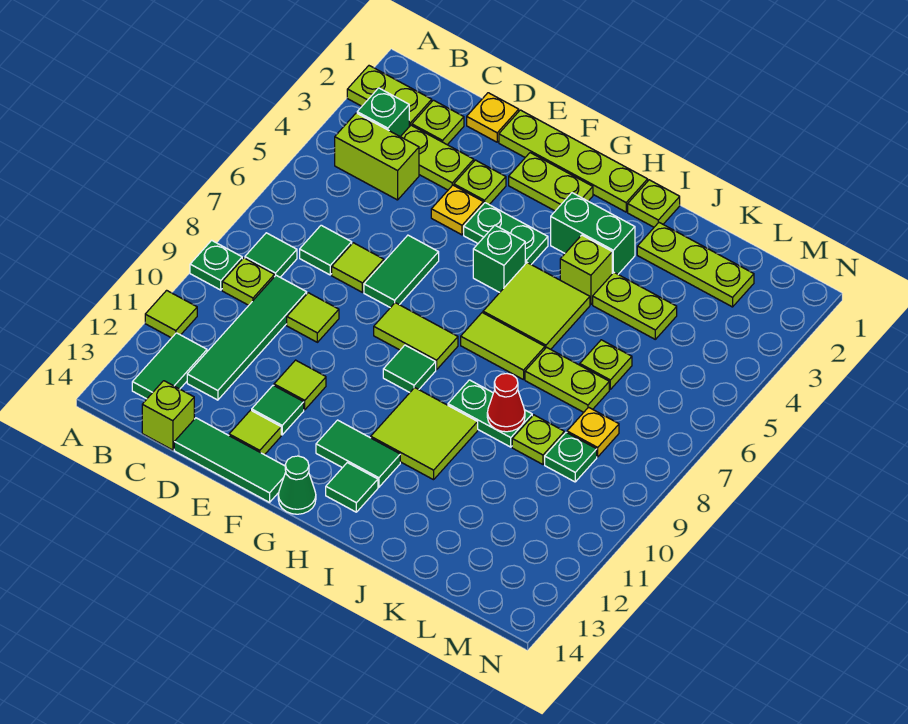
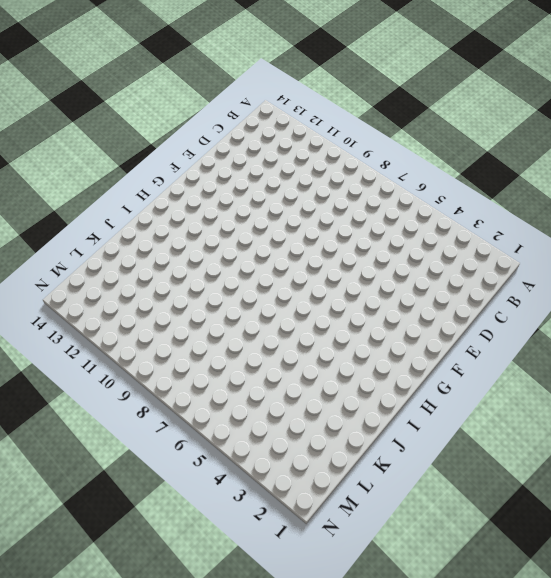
none -> lime plate A2:B2 level 1
none -> green plate A9 level 1
none -> lime tile A11 level 1
none -> green brick B3 level 1

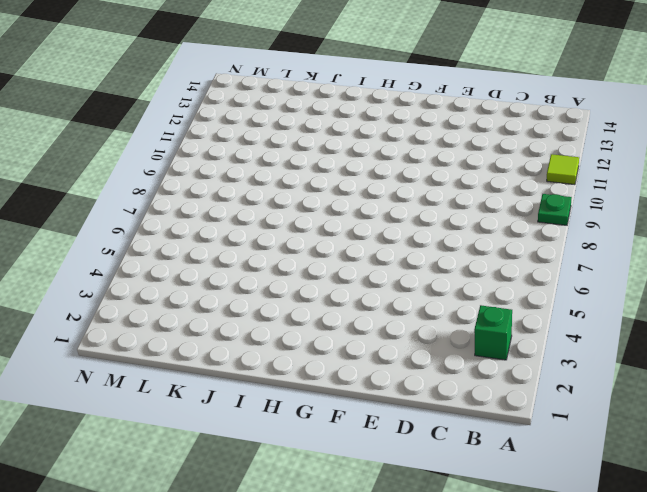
none -> lime plate A2:B2 level 1
none -> lime brick B4:C4 level 1
none -> green tile B8 level 1
none -> lime plate B9 level 1

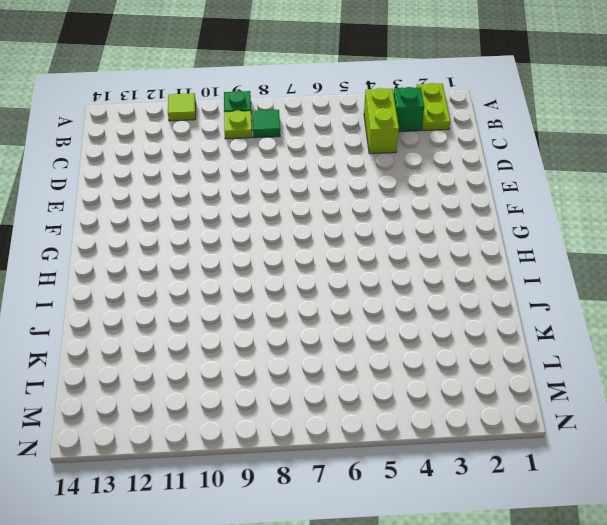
none -> green tile B12:B13 level 1
none -> lime plate C2 level 1
none -> lime plate C3:D3 level 1
none -> green tile C7 level 1

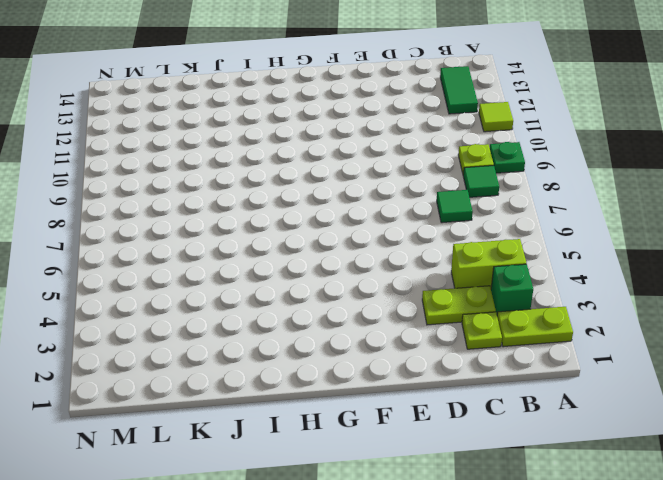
none -> green tile C9:C12 level 1
none -> lime brick C14 level 1
none -> yellow plate D1 level 1
none -> lime tile D7 level 1

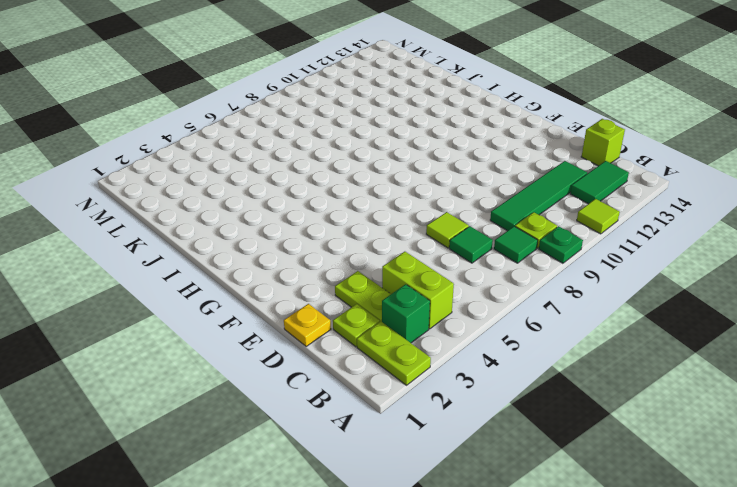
none -> lime tile D9 level 1
none -> green tile D14:F14 level 1
none -> lime plate E1:H1 level 1
none -> lime plate E3 level 1

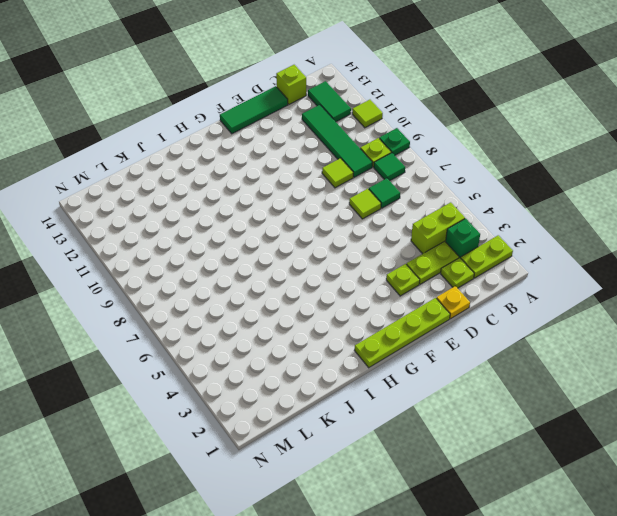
none -> yellow plate E4 level 1
none -> green tile E6:E7 level 1
none -> lime tile E11 level 1
none -> green tile E12 level 1

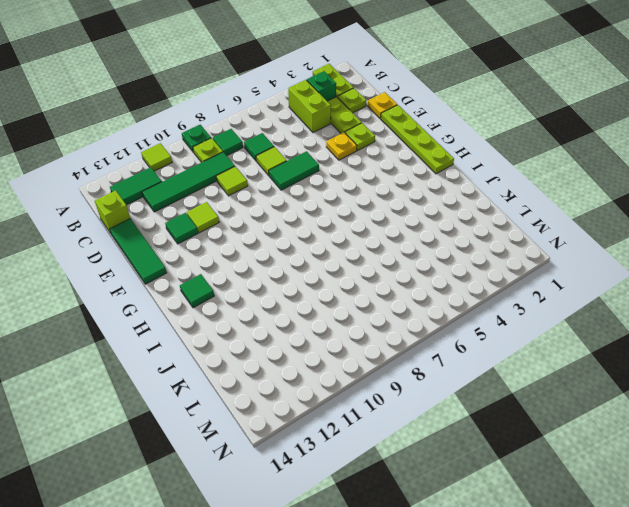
none -> lime tile E13 level 1
none -> lime plate F2:G2 level 1
none -> green plate F4:G4 level 1
none -> lime tile F8:G8 level 1

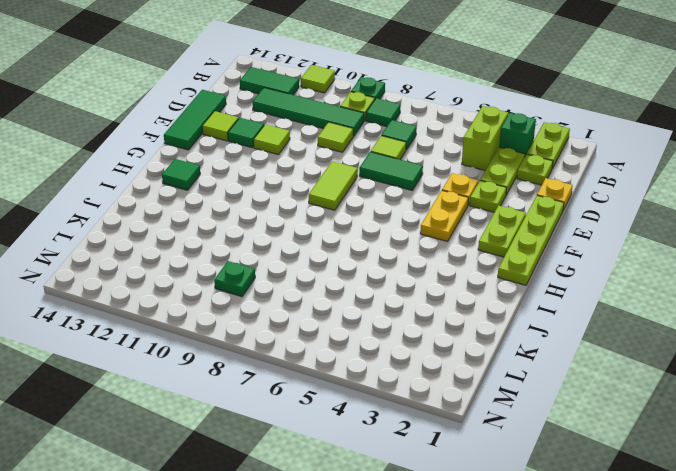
yellow plate F4:G4 level 1 -> green plate F4:G4 level 1
none -> lime brick C14 level 1
none -> green brick G5 level 1
none -> green tile G9 level 1
none -> green tile G12:H12 level 1

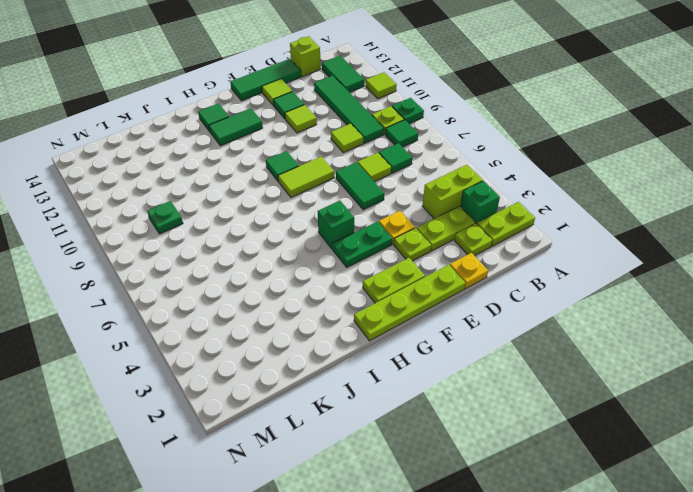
none -> green cone G14 level 1
none -> green brick H3:I3 level 1
none -> lime tile H5:I6 level 1
none -> lime tile H7:I7 level 1

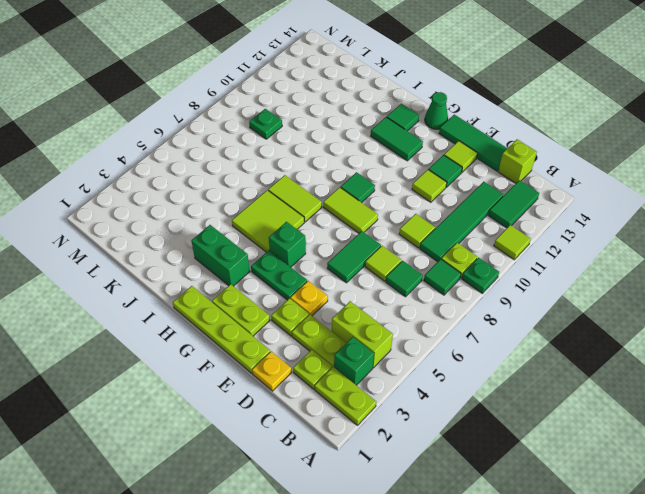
none -> lime tile H10:I11 level 1
none -> lime plate I1 level 1
none -> lime brick I4 level 1
none -> green plate I9:J9 level 1

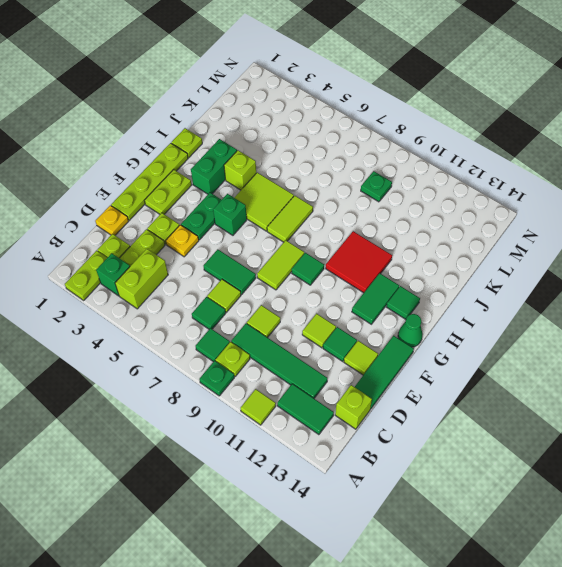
red tile H10:I11 level 1 -> lime tile H10:I11 level 1
none -> green plate I9:J9 level 1
none -> lime plate J2:L2 level 1
none -> lime plate J4:K4 level 1
none -> lime plate J7:K7 level 1

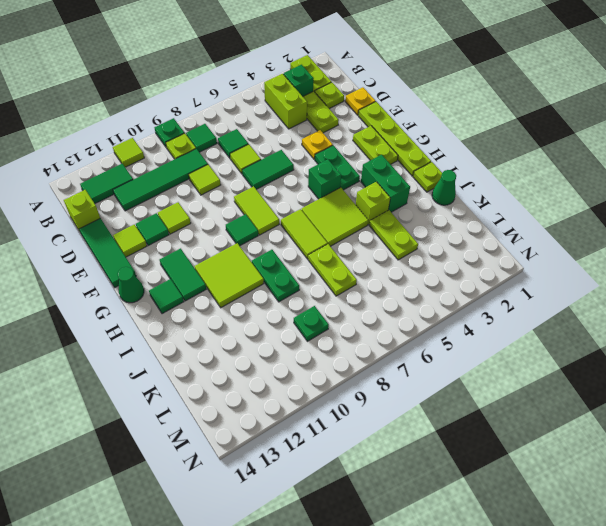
green cone J1 level 1 -> none
none -> lime plate E3 level 1
none -> lime plate J2:L2 level 1
none -> lime plate K6 level 1
none -> lime plate K9 level 1

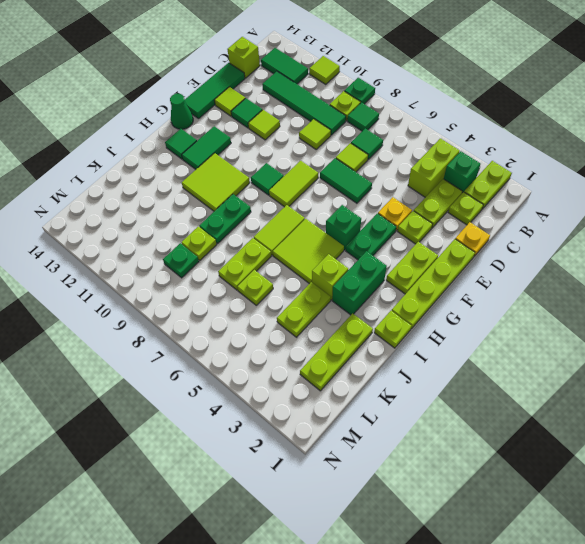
none -> yellow plate L8 level 1
none -> red cone J9 level 2

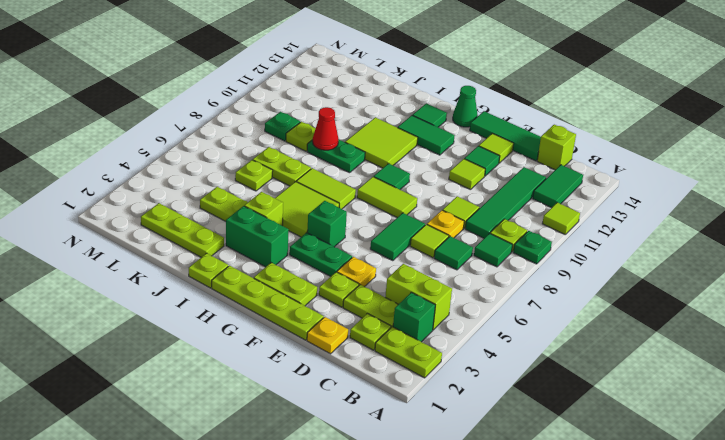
yellow plate D8 level 1 -> yellow plate L8 level 1

